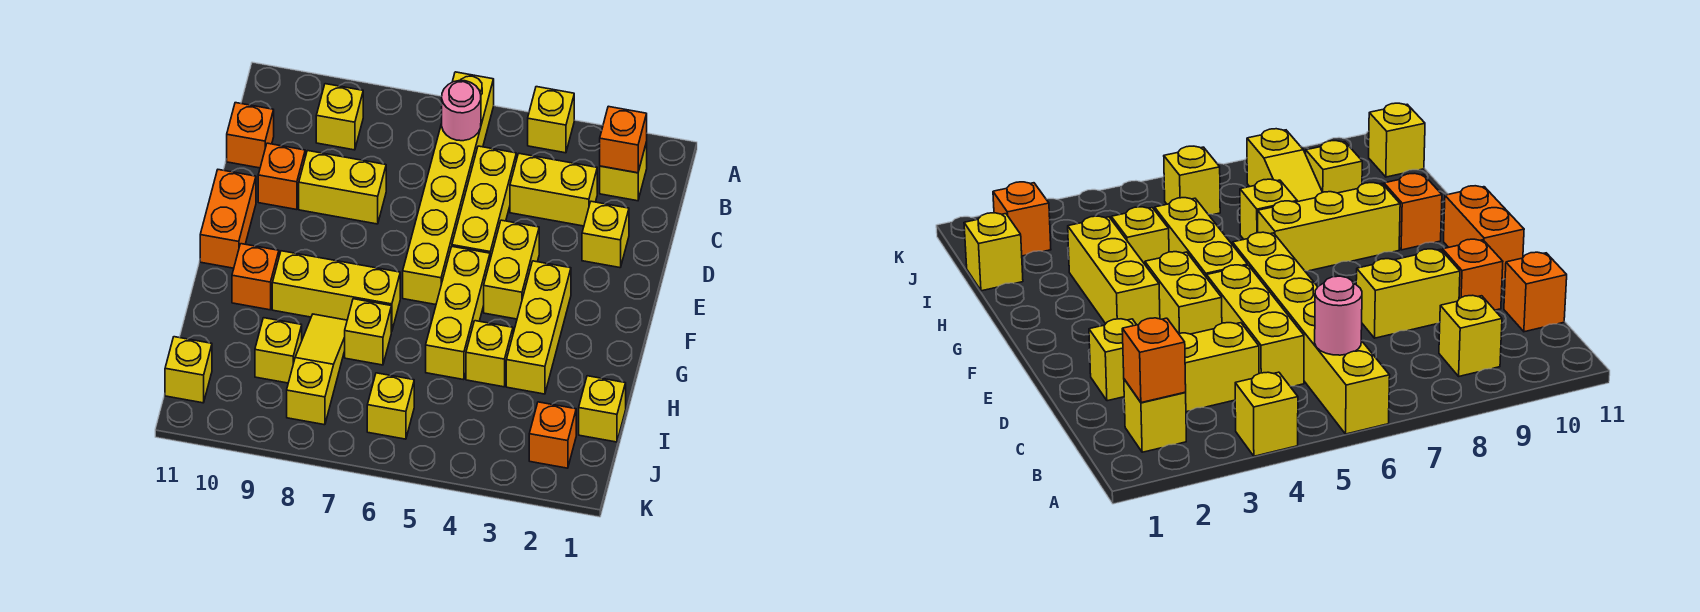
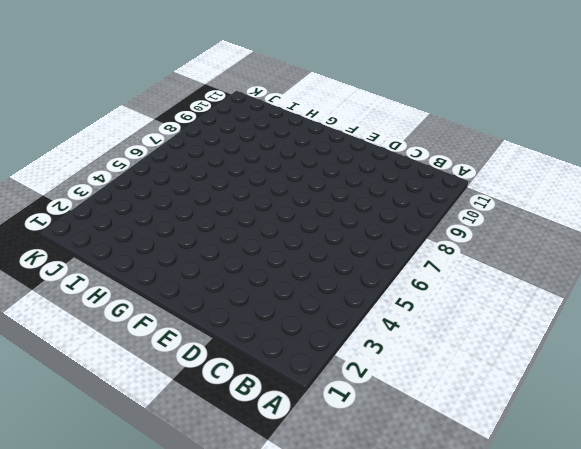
none -> yellow brick A4 level 1
none -> yellow brick A6:F6 level 1
none -> yellow brick B2 level 1

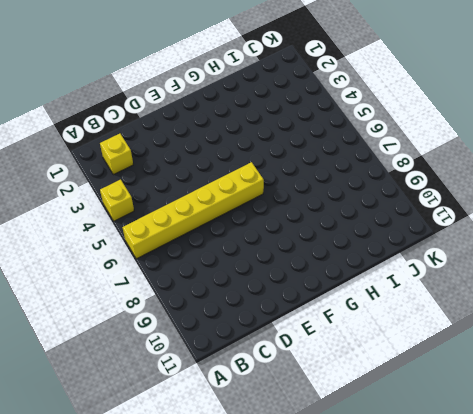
none -> yellow brick B9 level 1
none -> yellow brick C3:C4 level 1
none -> yellow brick C5:E5 level 1

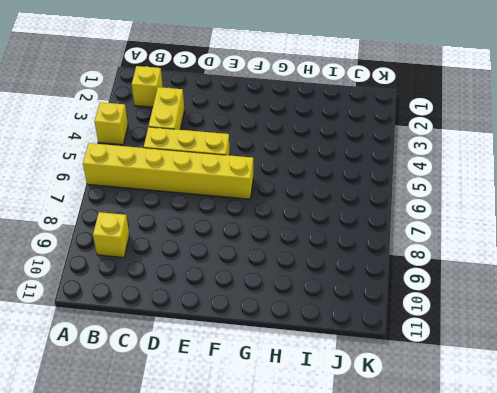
none -> orange brick C11 level 1
none -> yellow brick D2 level 1
none -> yellow brick D8:D9 level 1

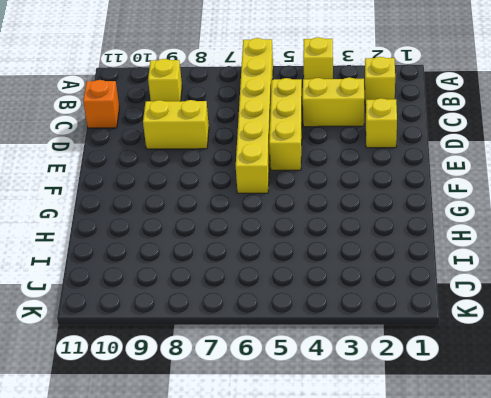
none -> orange brick D10 level 1
none -> yellow brick E4:F4 level 1
none -> orange brick E11:F11 level 1

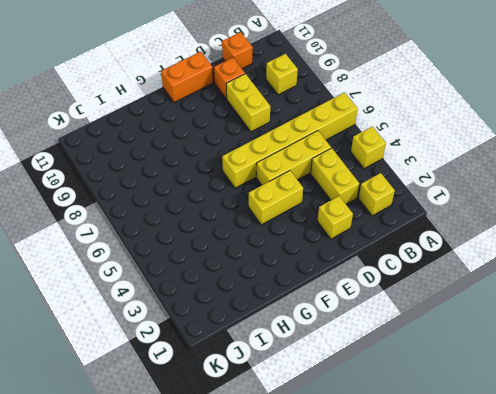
none -> yellow brick F3:H3 level 1
none -> yellow brick F5:H5 level 1
none -> yellow brick G7:G9 level 1

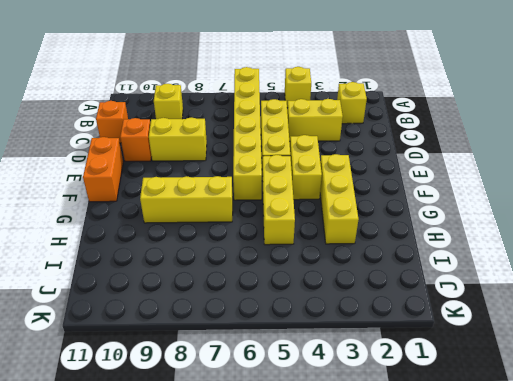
none -> yellow brick D2 level 1
none -> orange brick G10 level 1
none -> yellow brick H4 level 1

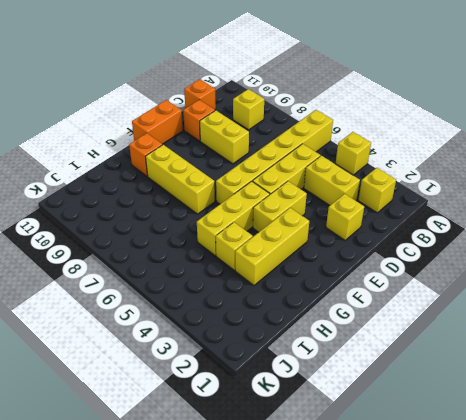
none -> yellow brick H7 level 1
none -> yellow slope H8:J8 level 1 top J
none -> yellow brick I1 level 1

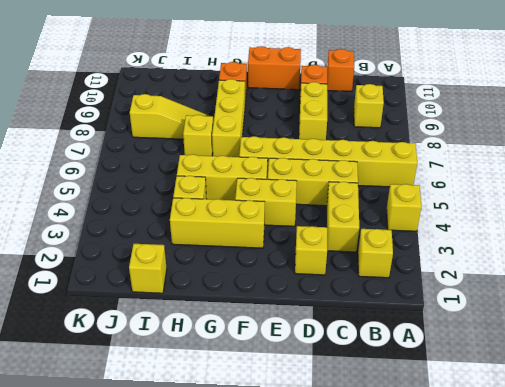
none -> yellow brick I9 level 1
none -> orange brick J2 level 1
none -> yellow brick J6 level 1

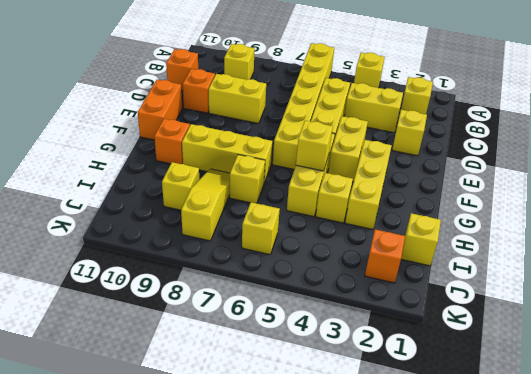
yellow brick G5 level 2 -> yellow brick J11 level 1
none -> orange brick B2 level 2
none -> pink round brick B6 level 2

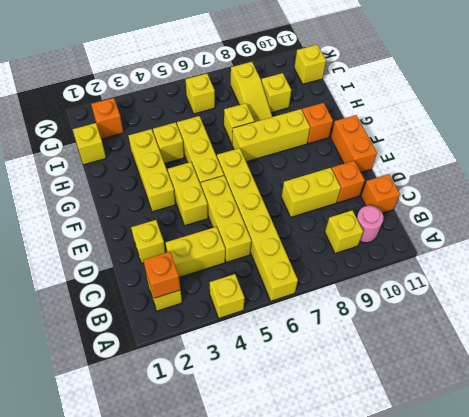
pink round brick B10 level 1 -> pink round brick B6 level 2

